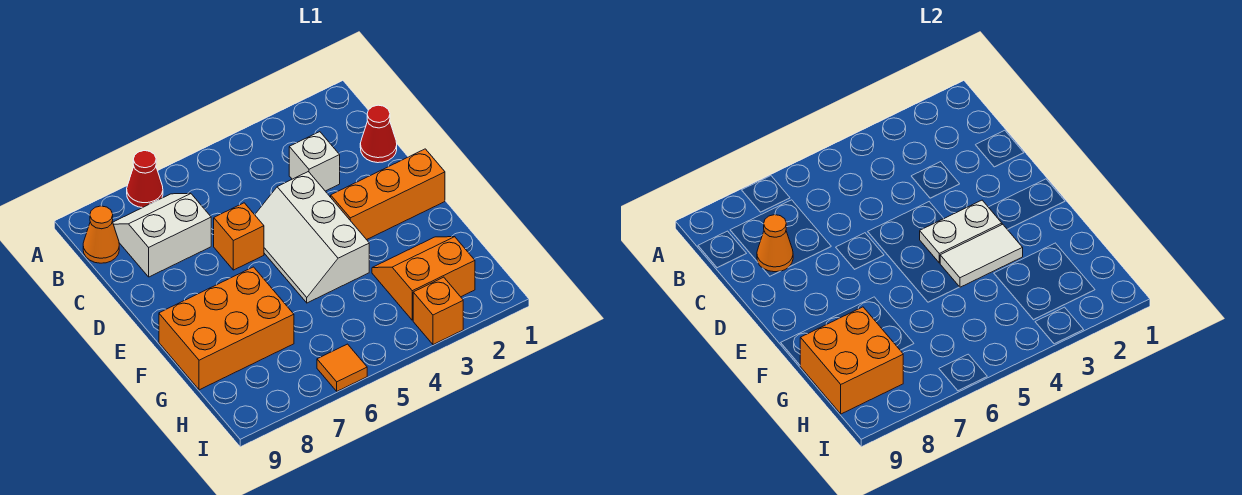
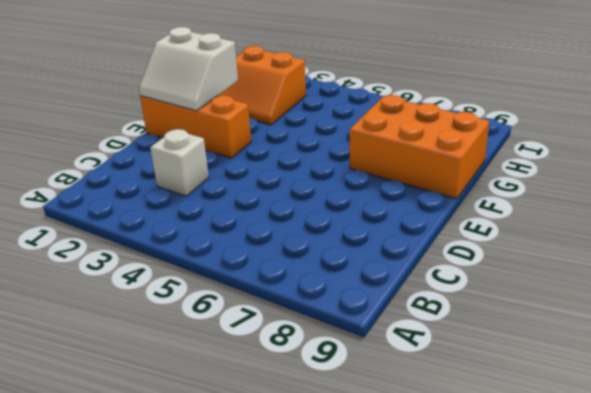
white slope E1:F2 level 2 top F -> white slope B7:C8 level 1 top C
none -> red cone A7 level 1
none -> orange cone B9 level 1
none -> red cone C1 level 1

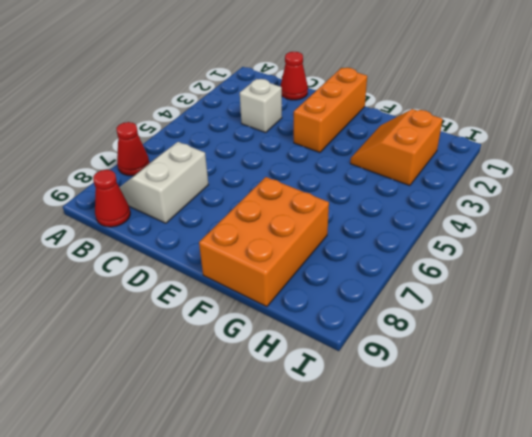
red cone B9 level 1 -> orange cone B9 level 1
none -> white slope D4:F5 level 1 top 4
none -> orange brick D6 level 1
none -> orange brick I3 level 1

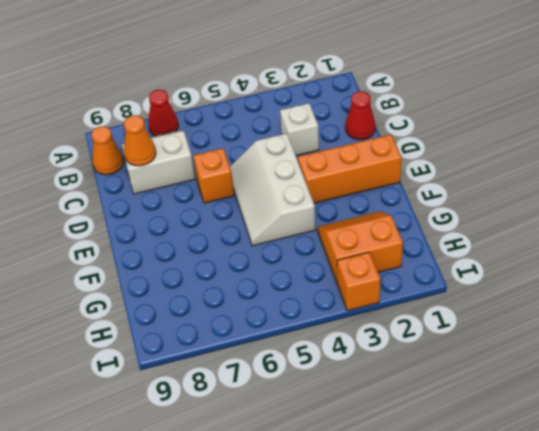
none -> orange brick F7:G9 level 1
none -> orange tile I6 level 1
none -> white plate E3:E4 level 2

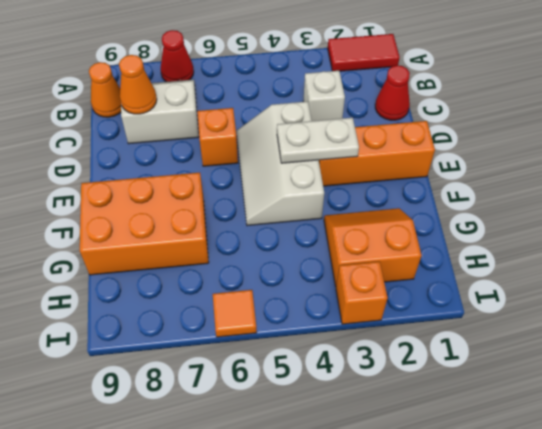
red tile A1:A2 level 1 -> none
none -> white tile F3:F4 level 2
none -> orange brick G8:H9 level 2

